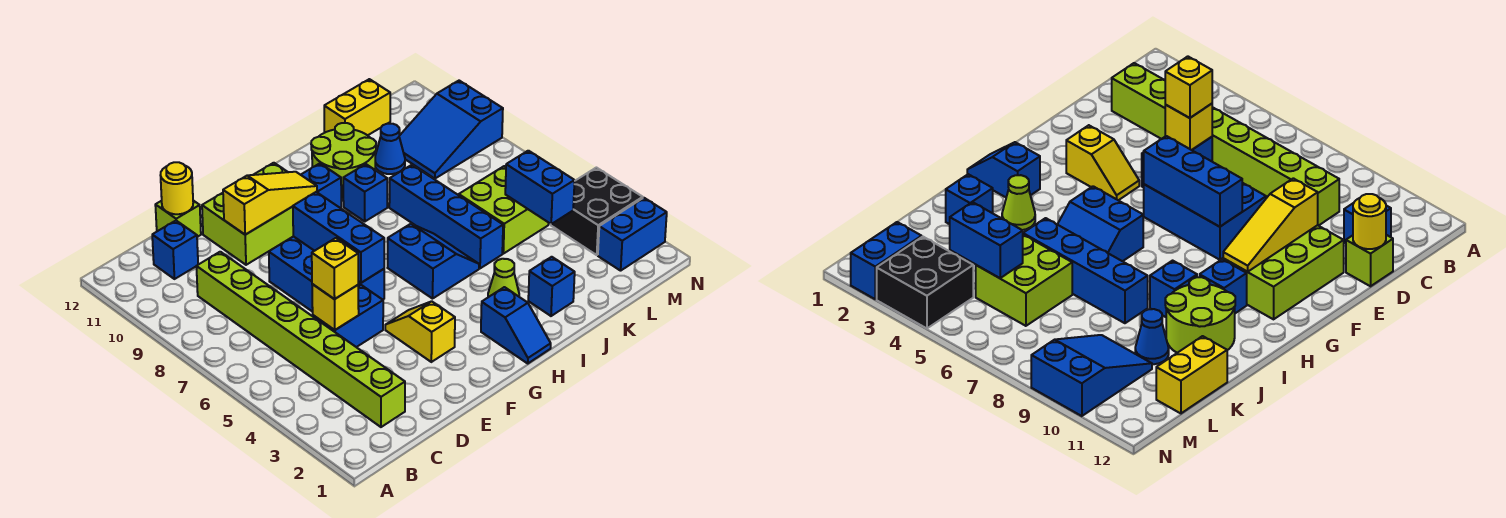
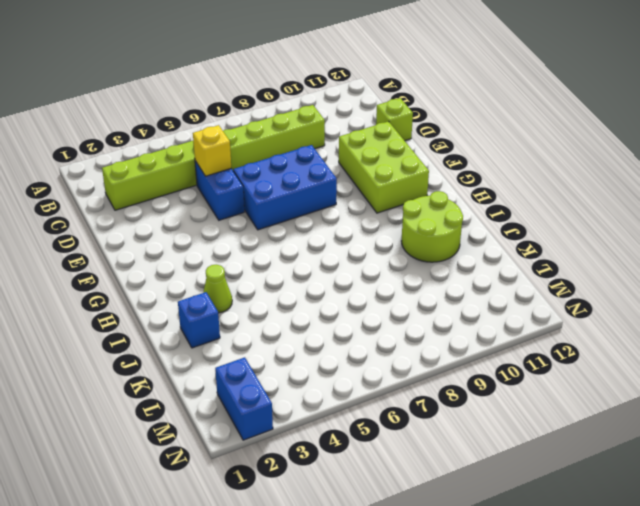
none -> blue brick C11 level 1
none -> yellow slope F3:F4 level 1 top 3
none -> blue slope H1:H2 level 1 top 2

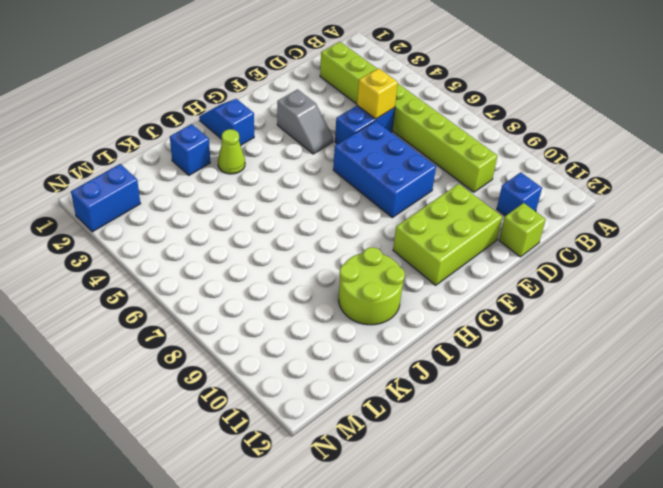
grey slope F3:F4 level 1 top 3 -> yellow slope F3:F4 level 1 top 3
none -> blue slope H5:I6 level 1 top H
none -> blue brick H10 level 1
none -> blue brick I9 level 1

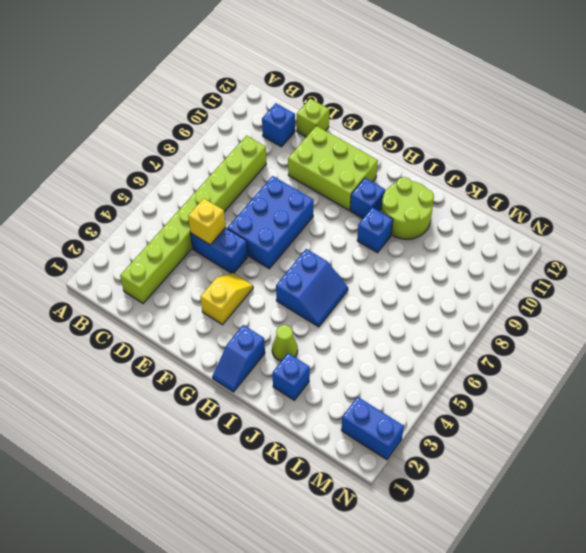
none -> blue brick J5:J8 level 1
none -> lime brick K5:L6 level 1
none -> blue cone K10 level 1

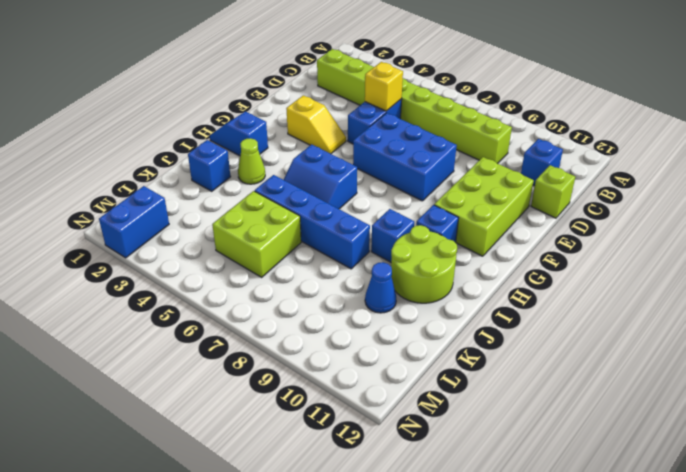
none -> yellow brick K12:L12 level 1
none -> blue slope L9:N10 level 1 top N
none -> black brick M3:N4 level 1

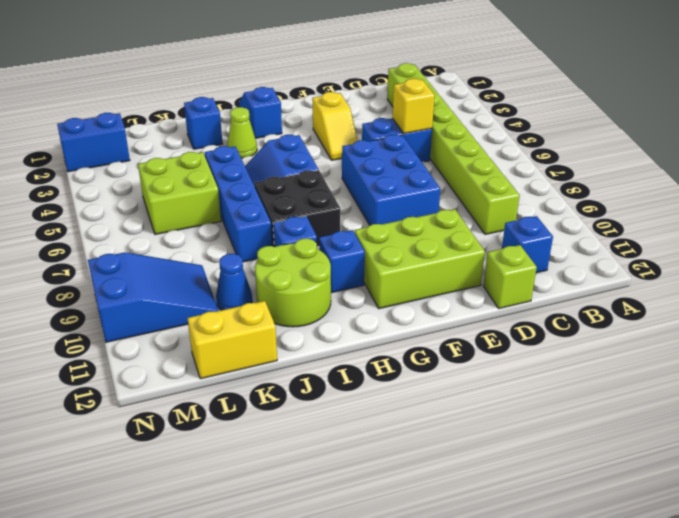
black brick H7:I8 level 1 -> black brick M3:N4 level 1
none -> yellow round brick D12 level 2
none -> yellow slope E10:G10 level 2 top E
none -> blue brick F6:F8 level 2

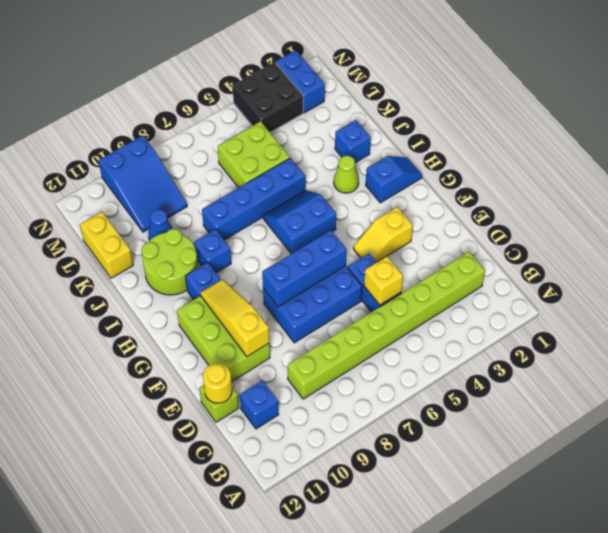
none -> blue brick L4:L5 level 2
none -> yellow brick D5 level 3

